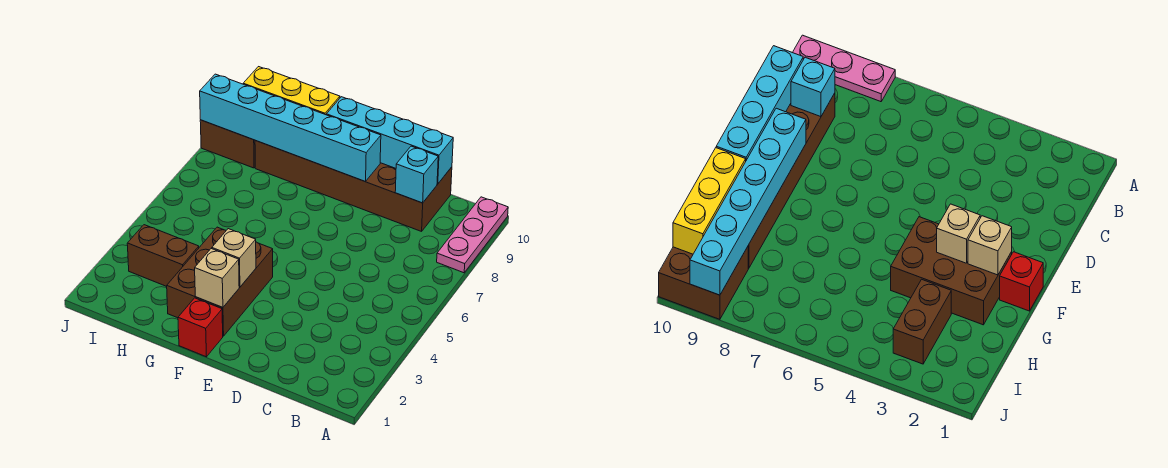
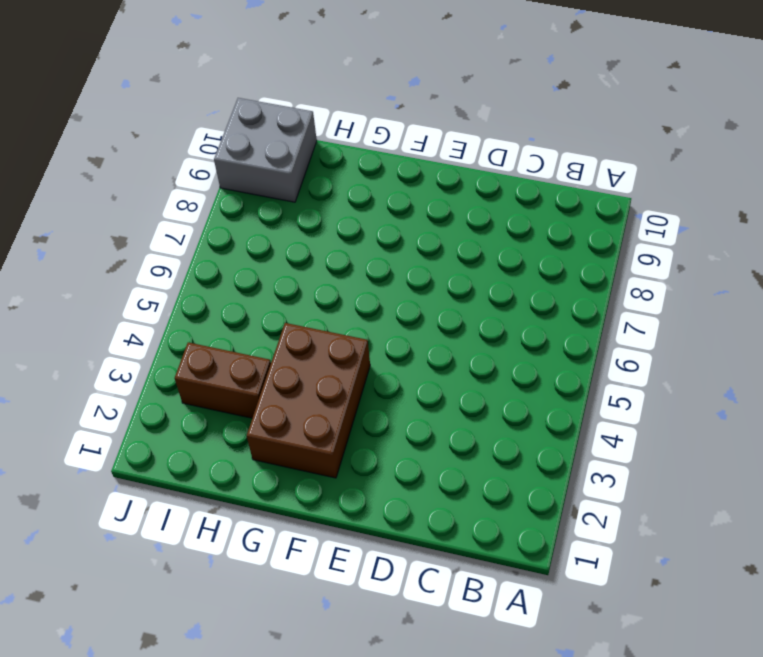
grey brick I9:J10 level 1 -> brown brick I9:J10 level 1
none -> pink plate A8:A10 level 1
none -> brown brick C9:H10 level 1
none -> red brick F1 level 1

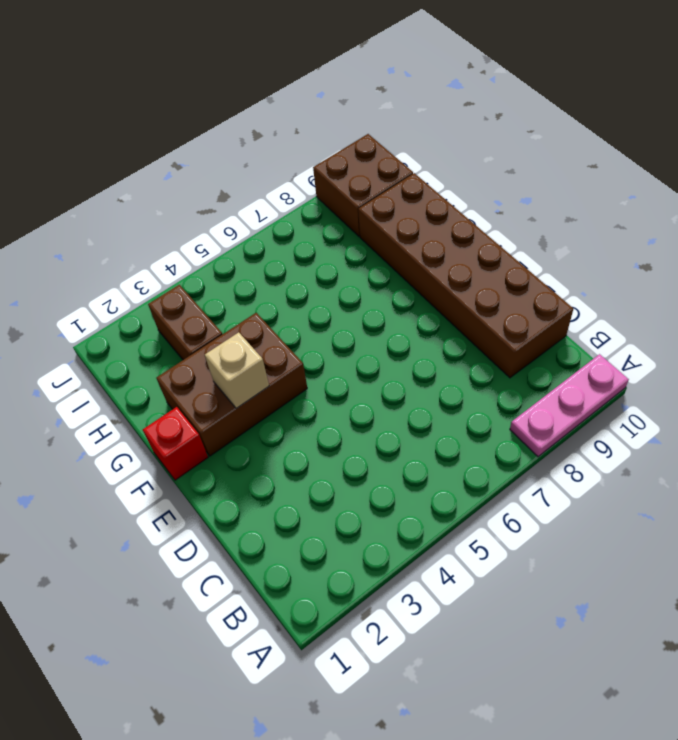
none -> cyan brick C9 level 2
none -> cyan brick C10:F10 level 2
none -> cyan brick E9:J9 level 2

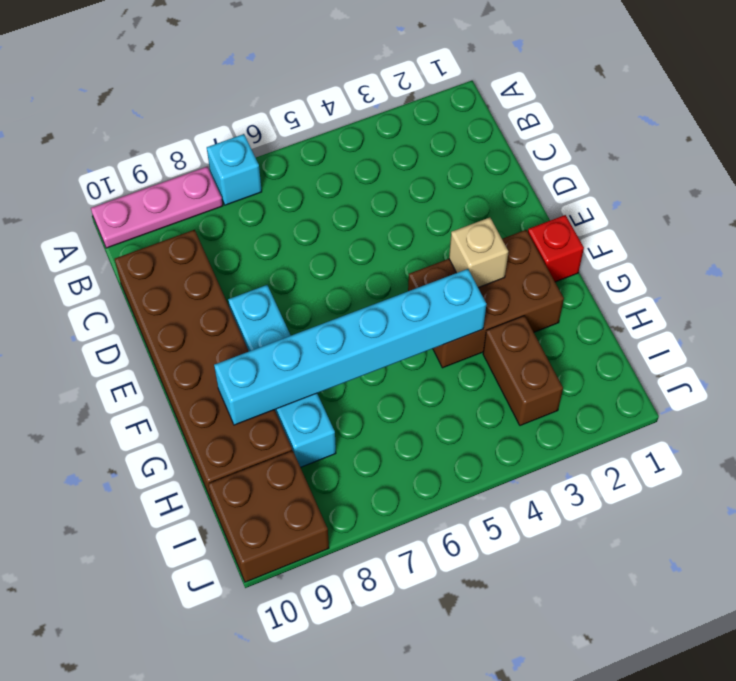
cyan brick A7 level 1 -> cyan brick C9 level 2
cyan brick E8:H8 level 1 -> cyan brick C10:F10 level 2
cyan brick G4:G9 level 2 -> cyan brick E9:J9 level 2
none -> tan brick F2 level 2
none -> yellow brick G10:I10 level 2

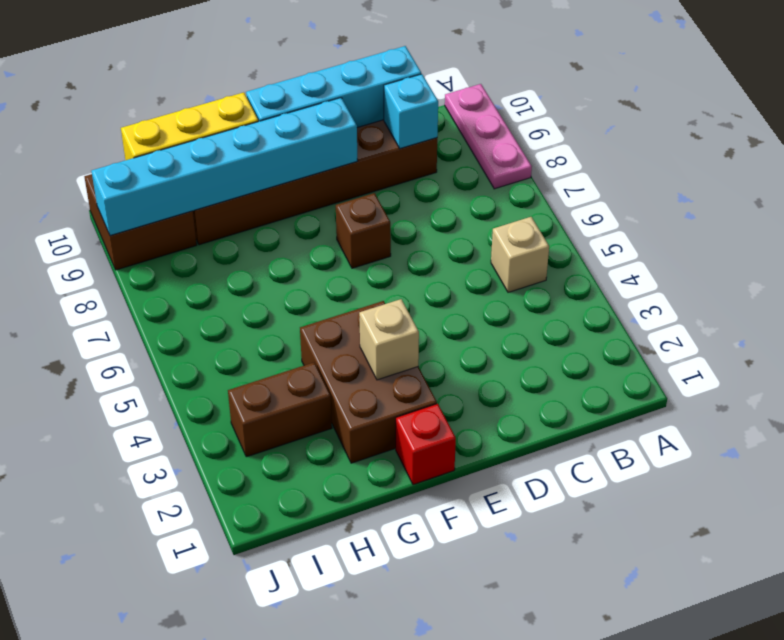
tan brick B5 level 1 -> tan brick F2 level 2
brown brick E7 level 1 -> none

